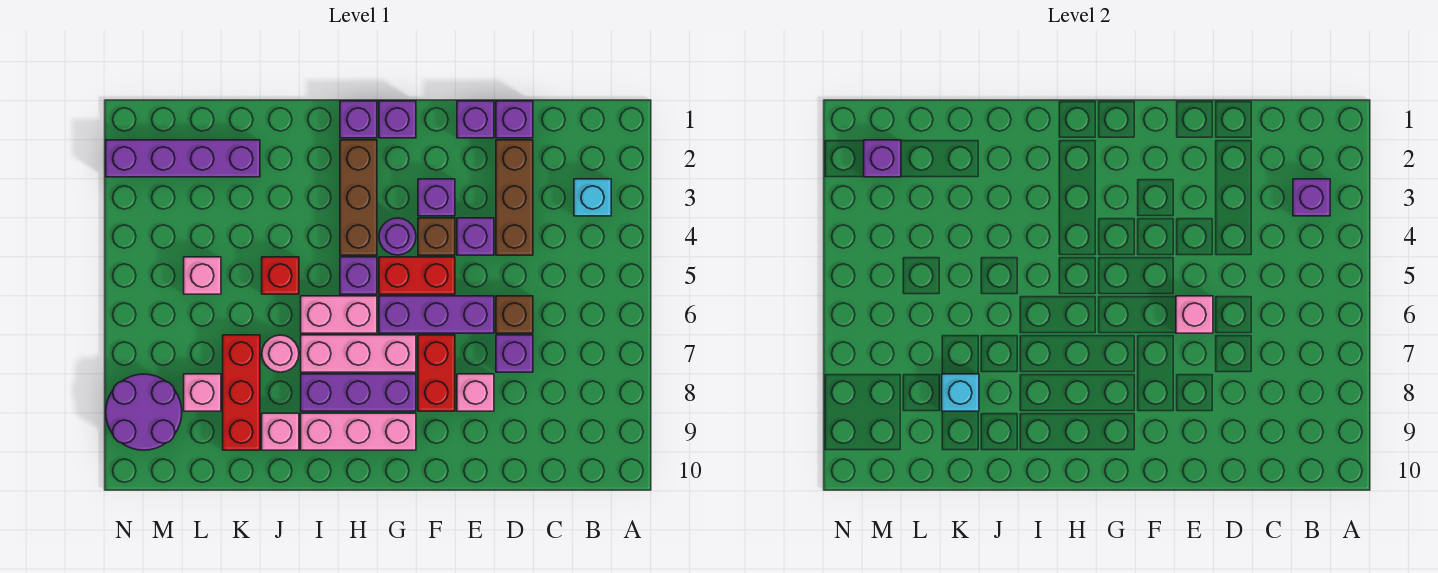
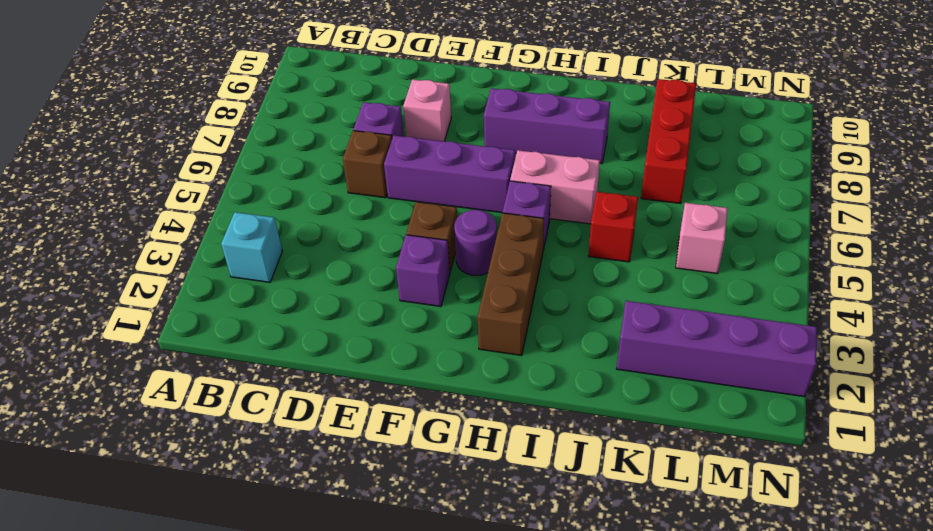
none -> purple brick D1 level 1
none -> brown brick D2:D4 level 1
none -> purple brick E1 level 1
none -> purple brick E4 level 1

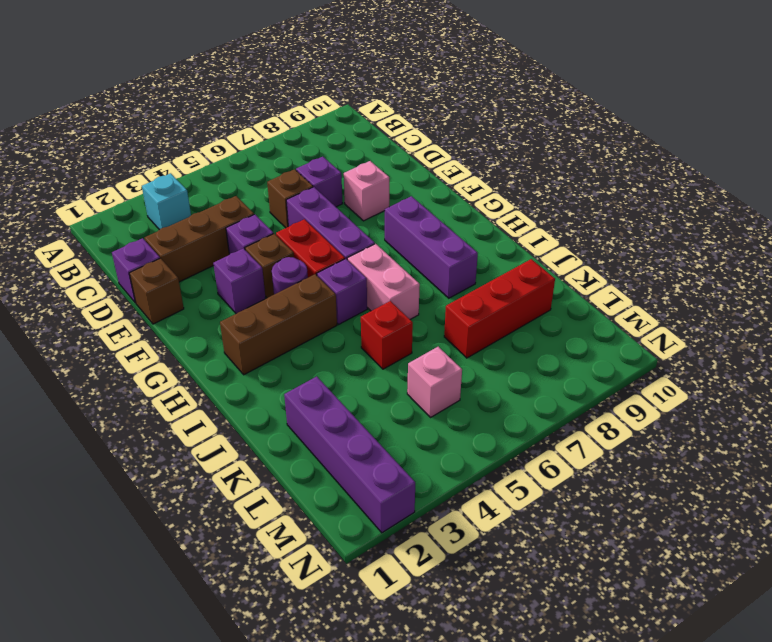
brown brick E1 level 1 -> purple brick E1 level 1
none -> red brick F7:F8 level 1
none -> purple brick G1 level 1
none -> pink brick G7:I7 level 1
none -> pink brick G9:I9 level 1

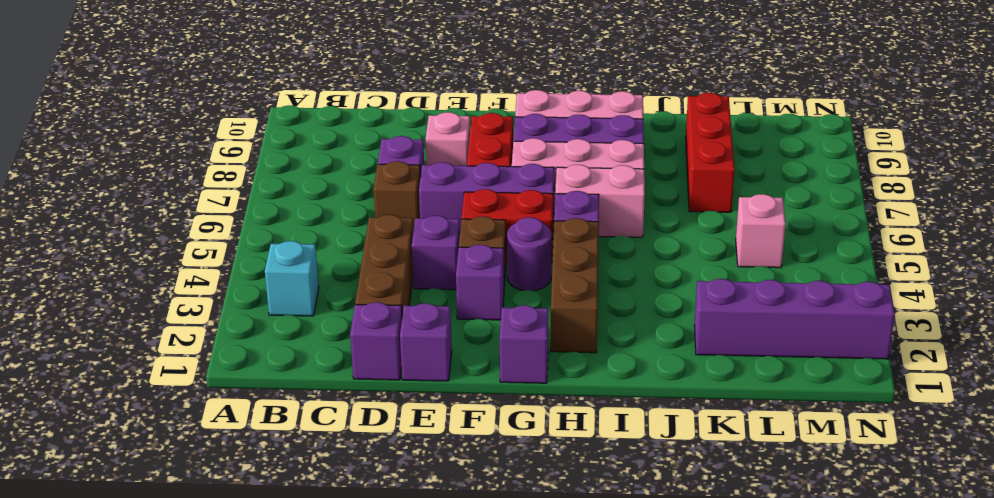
none -> purple brick H1 level 1
none -> red brick J5 level 1
none -> pink round brick J7 level 1
none -> pink brick J9 level 1

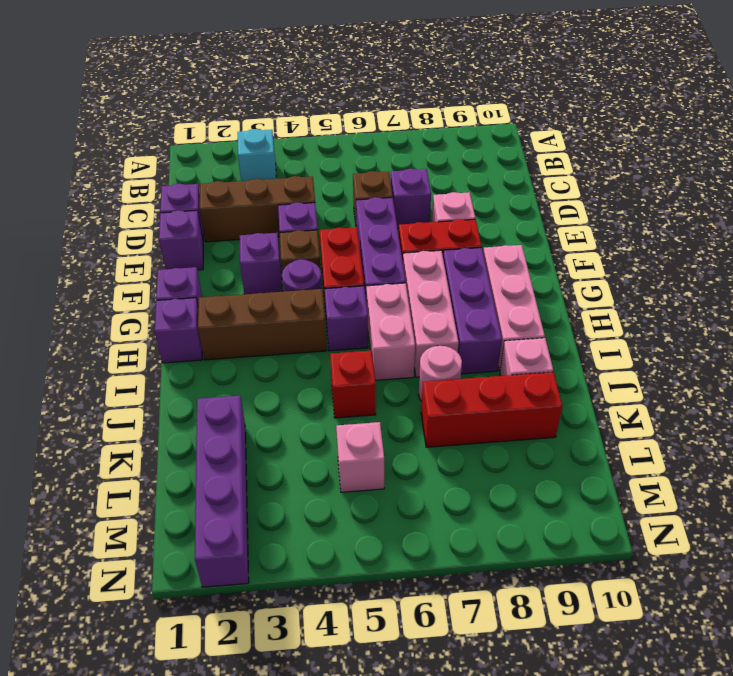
none -> pink brick L8 level 1
none -> purple round brick M8:N9 level 1
none -> purple brick B3 level 2
none -> pink brick E6 level 2

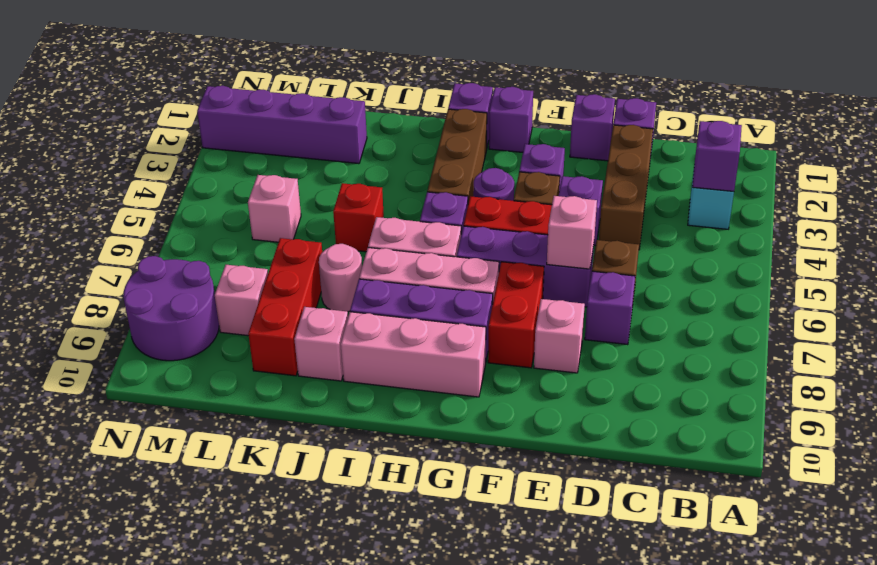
none -> cyan brick K8 level 2
none -> purple brick M2 level 2

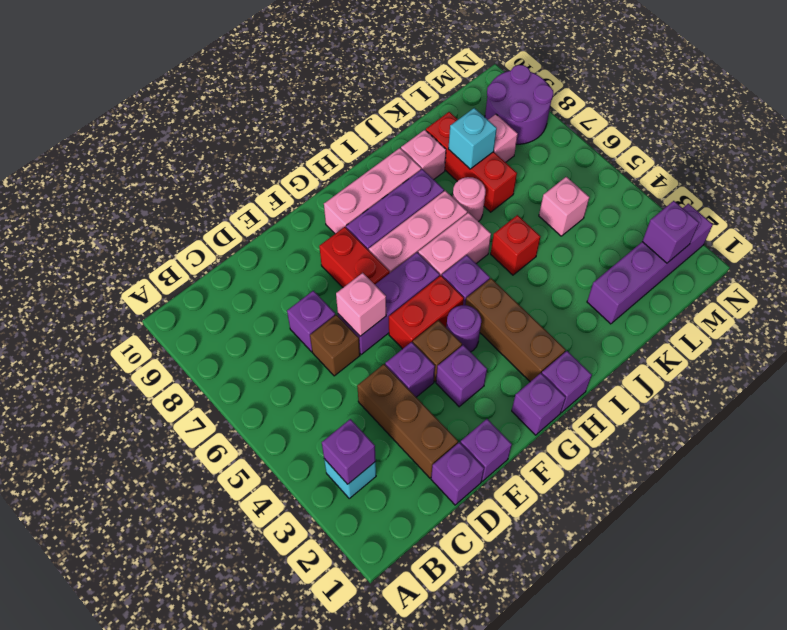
none -> pink brick E8 level 1

